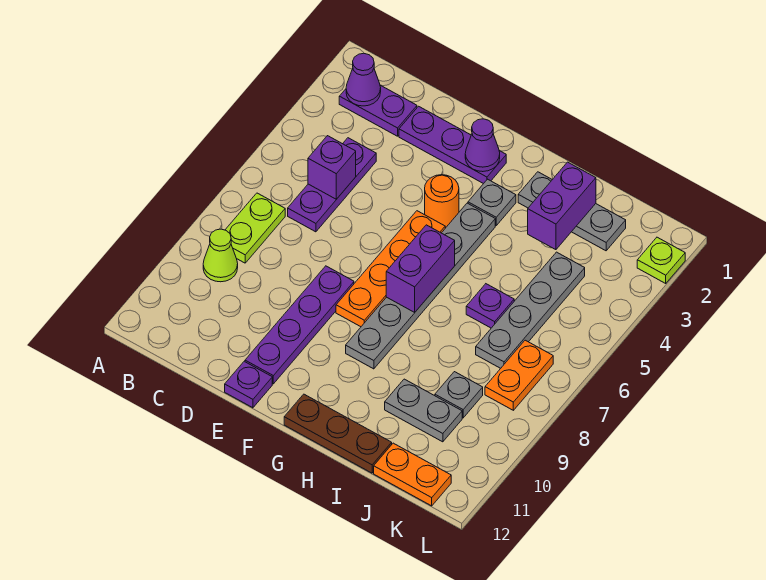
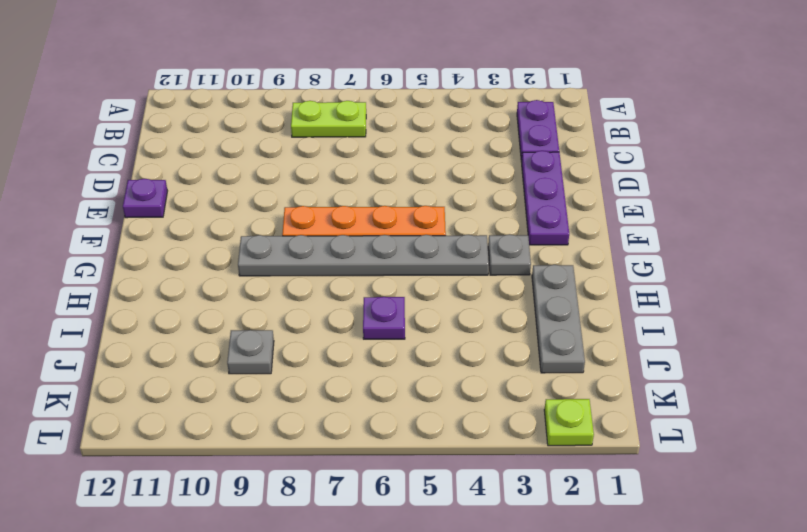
none -> lime cone B9 level 1
none -> purple plate C4:C6 level 1
none -> purple plate E8:E11 level 1

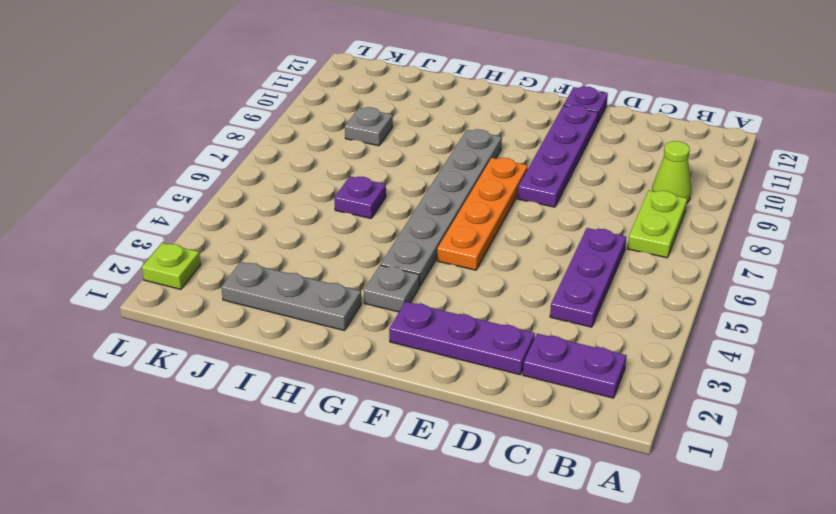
none -> orange round brick F4 level 1
none -> brown plate G12:I12 level 1
none -> grey plate I10:J10 level 1

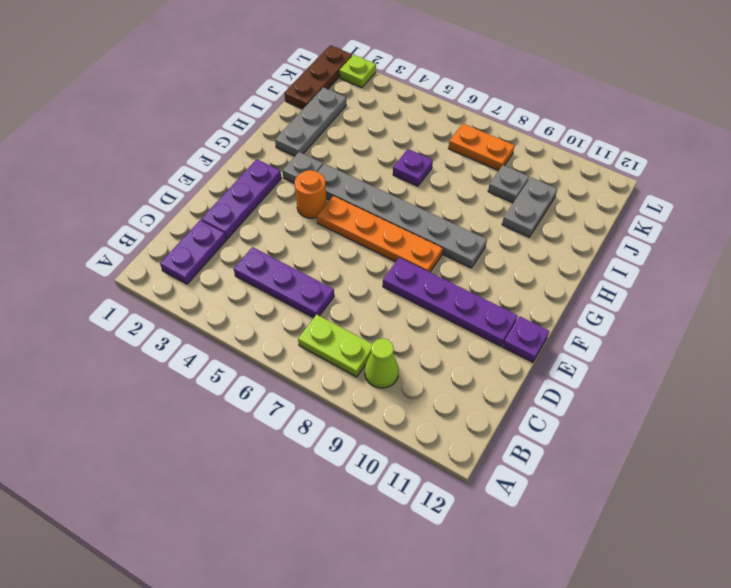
brown plate J1:L1 level 1 -> brown plate G12:I12 level 1
none -> grey plate J4:J7 level 1
none -> orange plate J12:K12 level 1
none -> purple cone B2 level 2

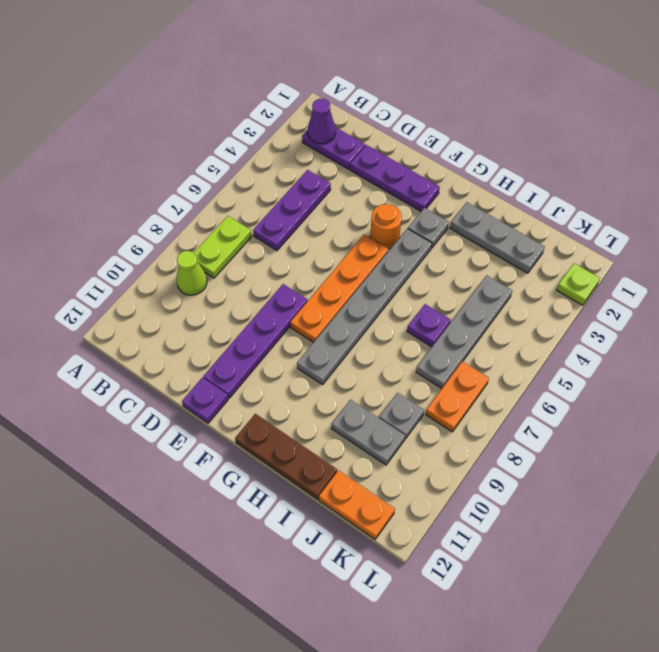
none -> purple brick C5 level 2
none -> purple cone F2 level 2
none -> purple brick G6:G7 level 2

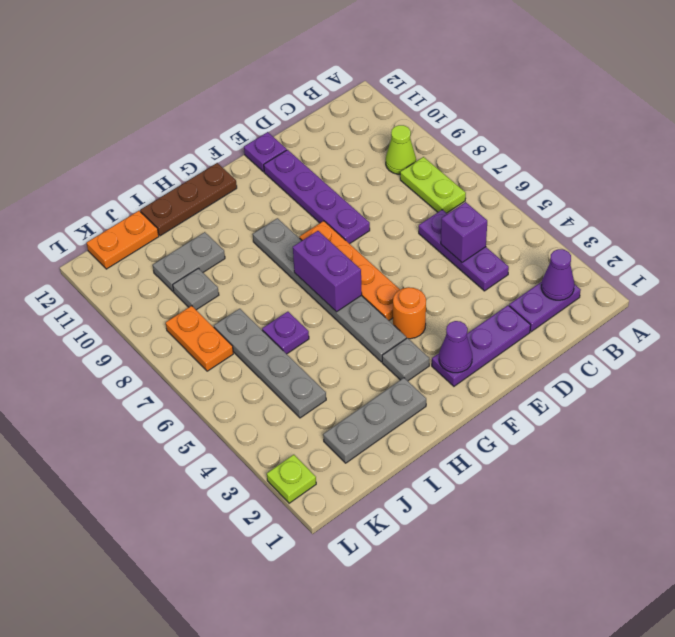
none -> purple brick I2:I3 level 2

